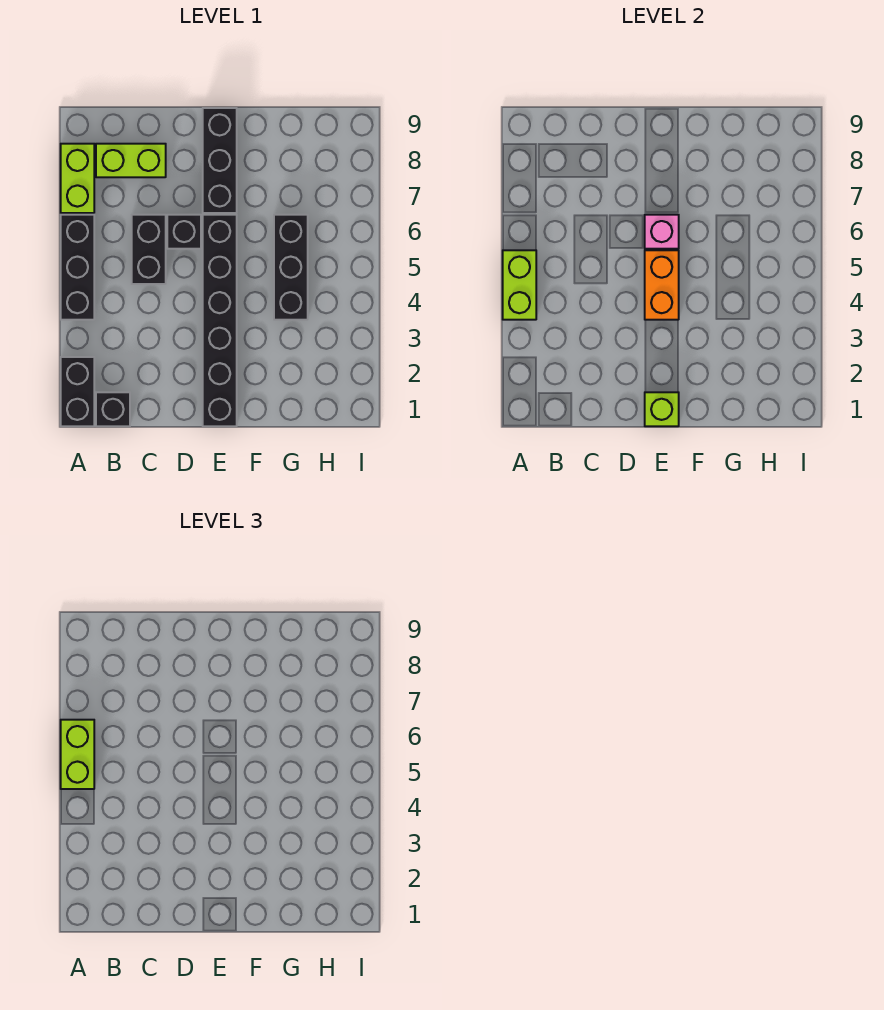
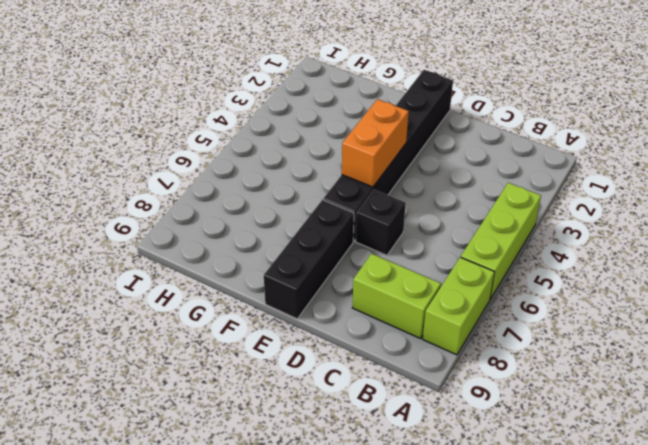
lime brick A4:A6 level 1 -> black brick A4:A6 level 1
none -> black brick A1:A2 level 1
none -> black brick B1 level 1
none -> black brick C5:C6 level 1

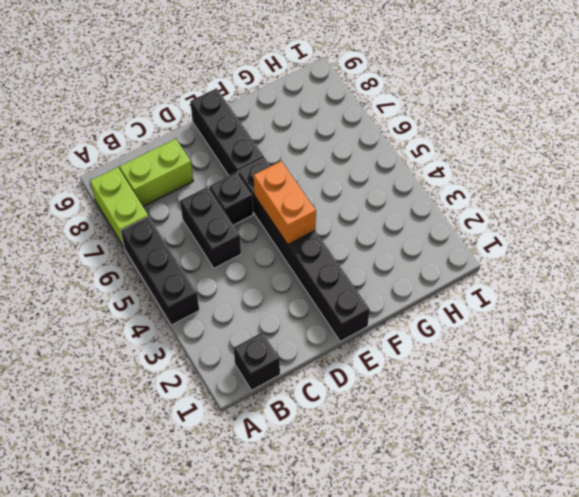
none -> black brick A1:A2 level 1
none -> black brick G4:G6 level 1
none -> lime brick A4:A5 level 2

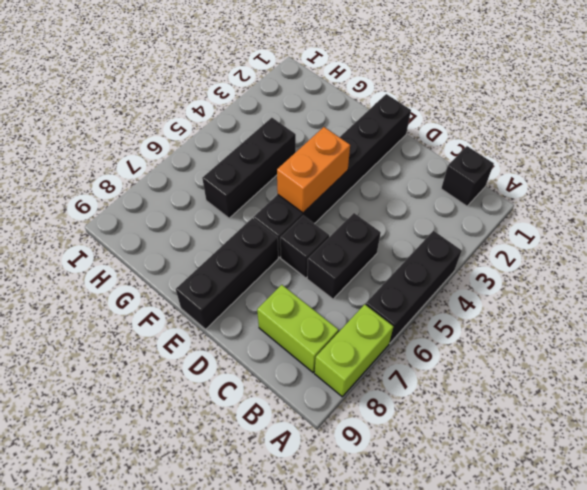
none -> black brick A1:A2 level 1
none -> lime brick A4:A5 level 2
none -> lime brick E1 level 2

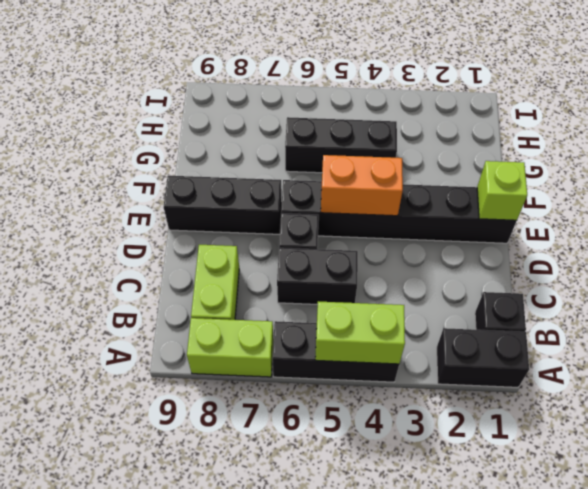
none -> pink brick E6 level 2
none -> lime brick A5:A6 level 3

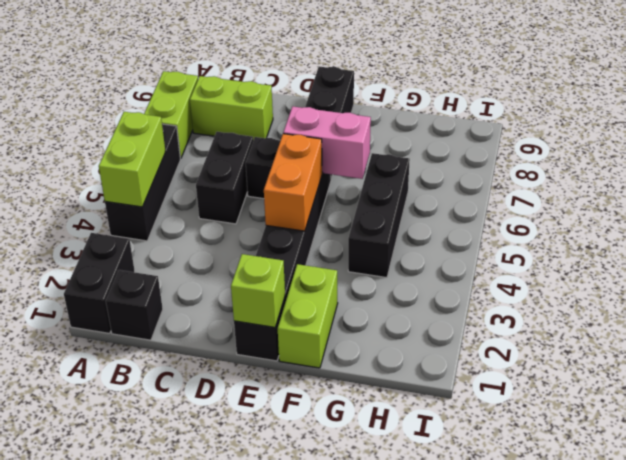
pink brick E6:F6 level 2 -> pink brick E6 level 2
lime brick F1:F2 level 1 -> lime brick A5:A6 level 3

